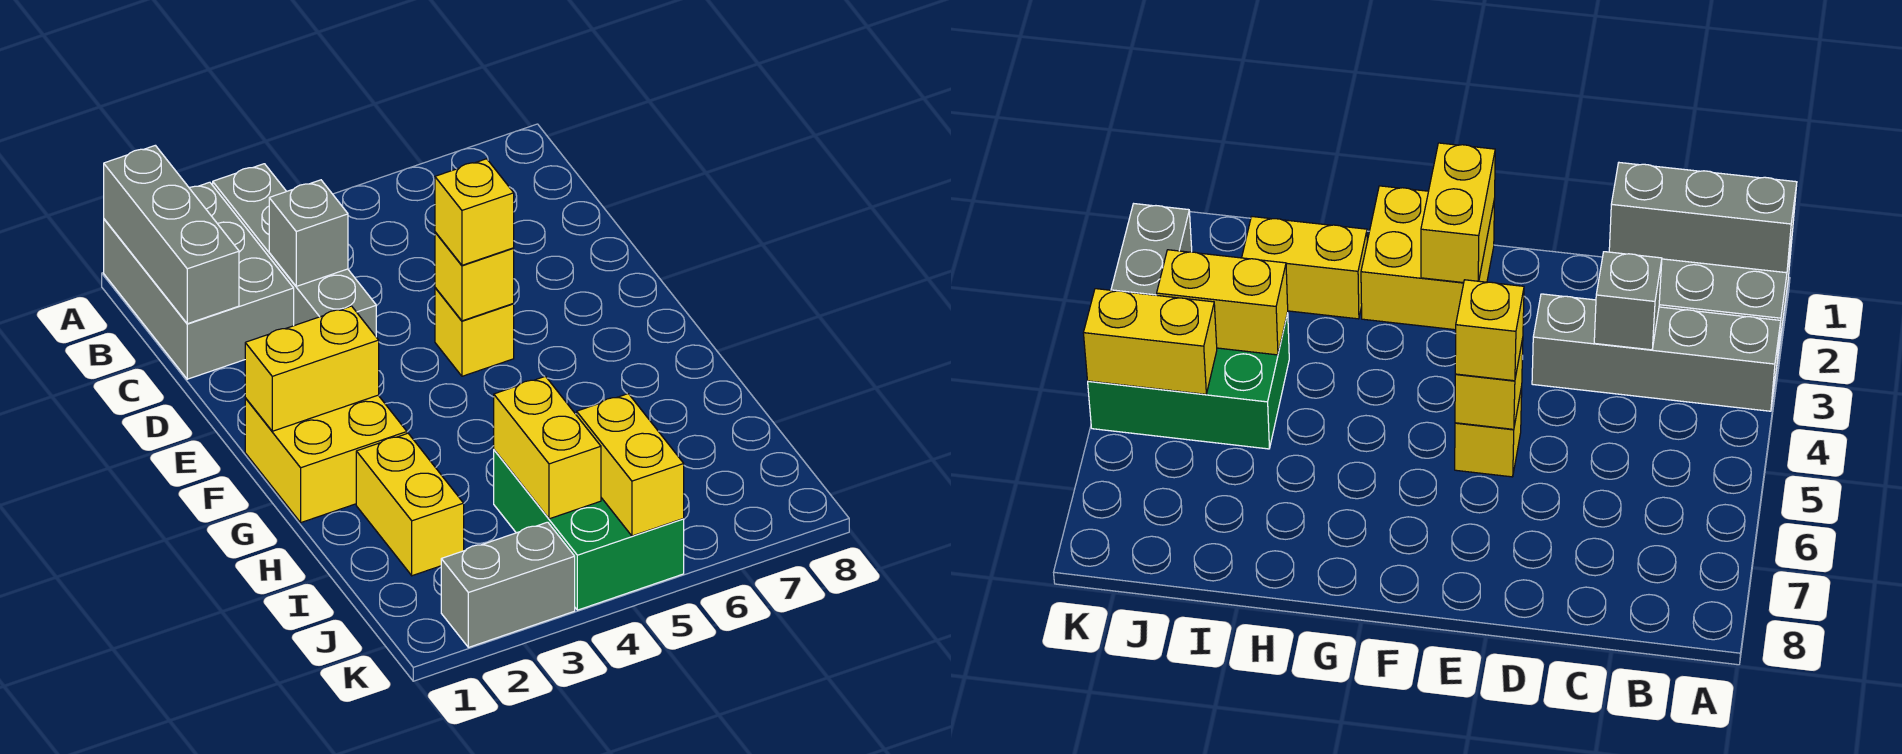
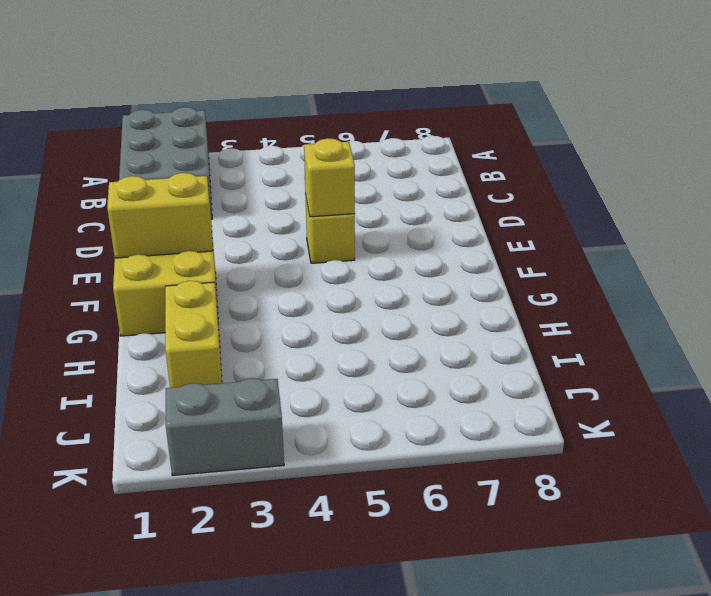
none -> grey brick A3:D3 level 1
none -> green brick I4:K5 level 1
none -> grey brick A1:C1 level 2

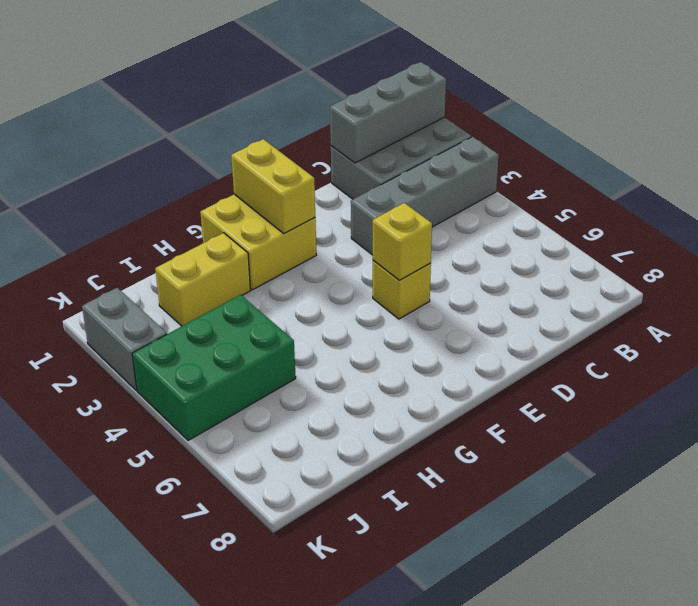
none -> grey brick C3 level 2
none -> yellow brick I4:J4 level 2
none -> yellow brick J5:K5 level 2

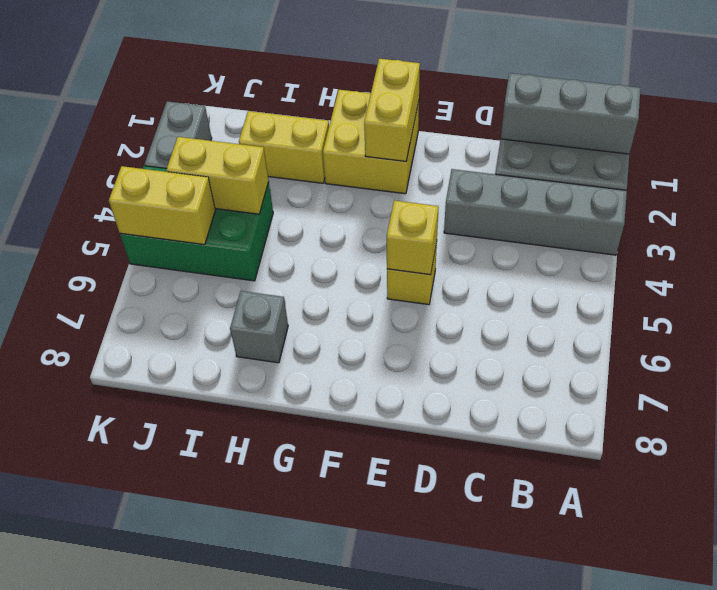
grey brick H7 level 1 -> grey brick C3 level 2
none -> yellow brick E5 level 3

